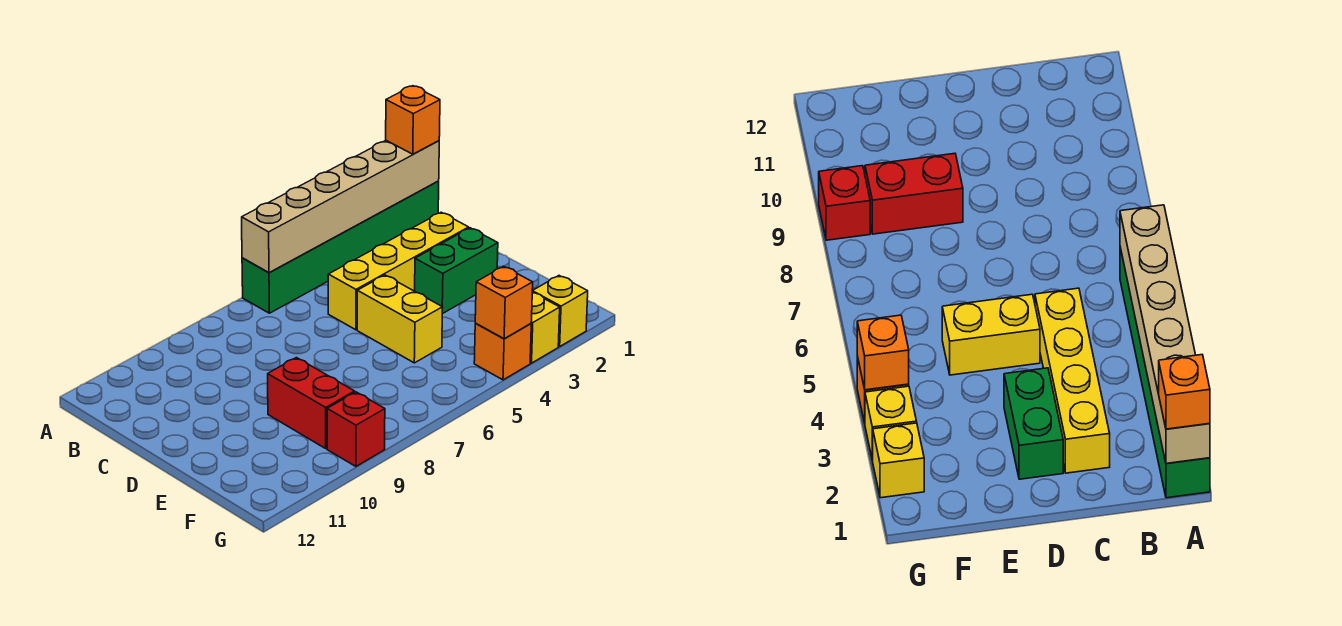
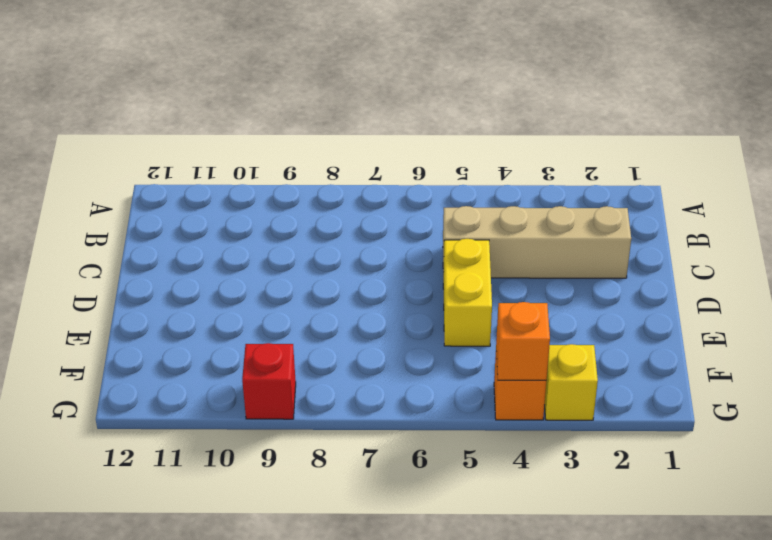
tan brick C2:C5 level 1 -> yellow brick C2:C5 level 1
none -> green brick A1:A6 level 1
none -> green brick D2:D3 level 1
none -> red brick E9:F9 level 1

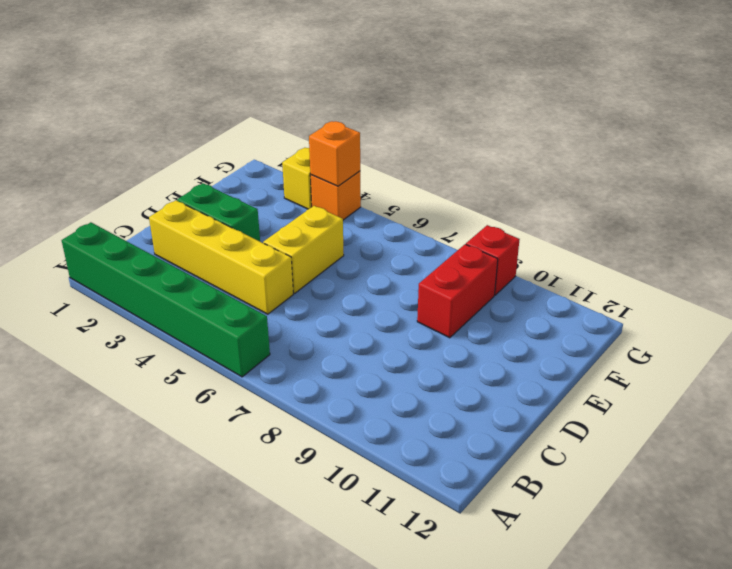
none -> yellow brick G2 level 1
none -> tan brick A1:A6 level 2
none -> orange brick A1 level 3

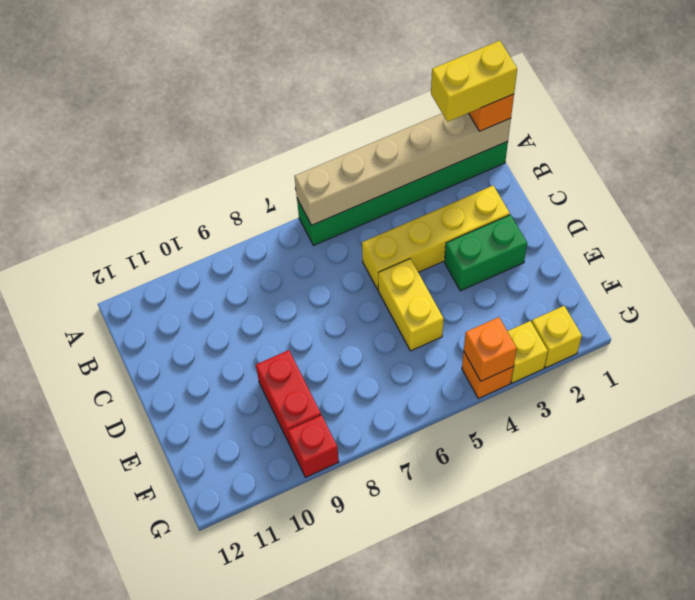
yellow brick A1:A2 level 4 -> none

